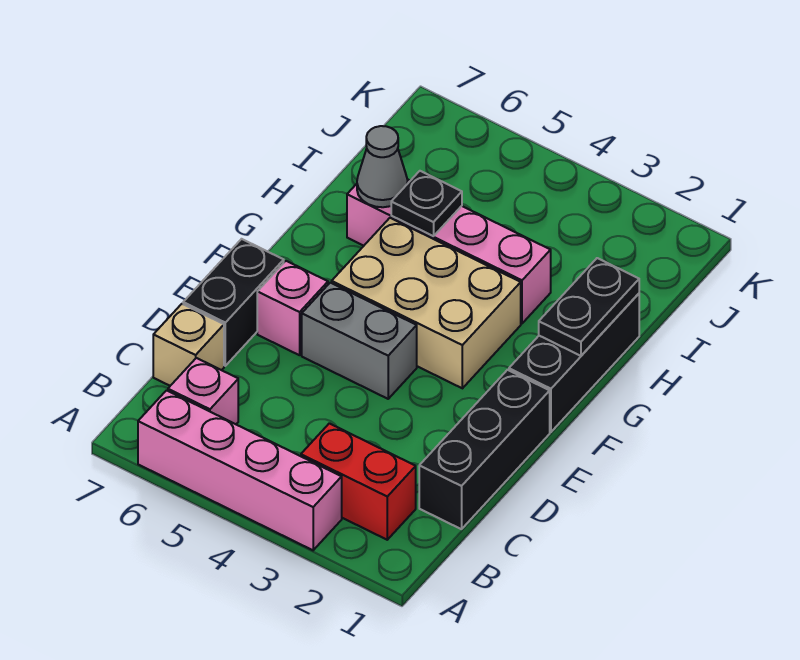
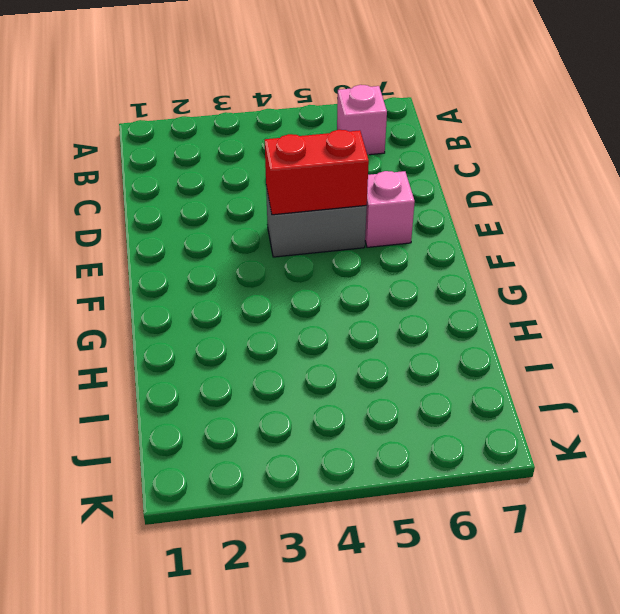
red brick E4:E5 level 2 -> red brick B2:B3 level 1
none -> pink brick A3:A6 level 1
none -> black brick C1:E1 level 1
none -> tan brick C7 level 1

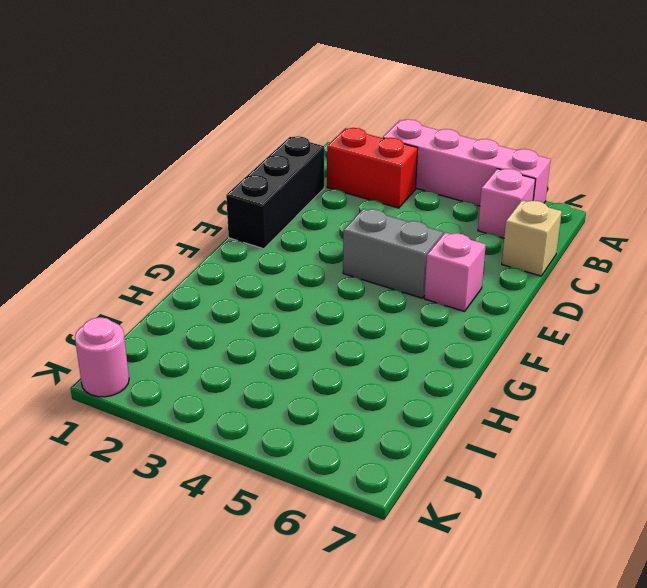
pink round brick K1 level 1 -> none
none -> black brick D7:E7 level 1
none -> black brick F1:H1 level 1
none -> tan brick F3:G5 level 1

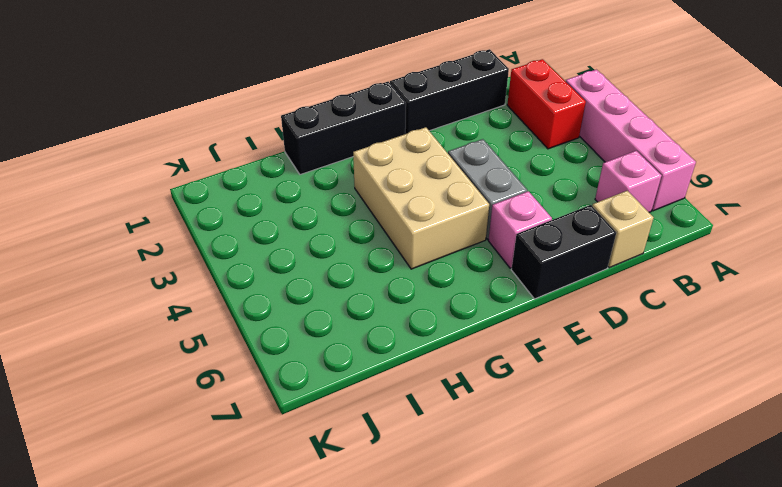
none -> pink brick H3:H6 level 1
none -> black plate G1:H1 level 2
none -> black plate H5 level 2

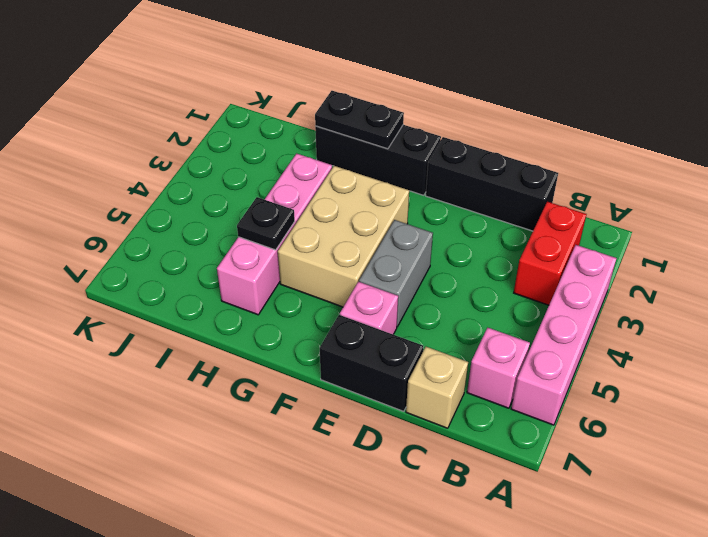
none -> grey cone H6 level 2

